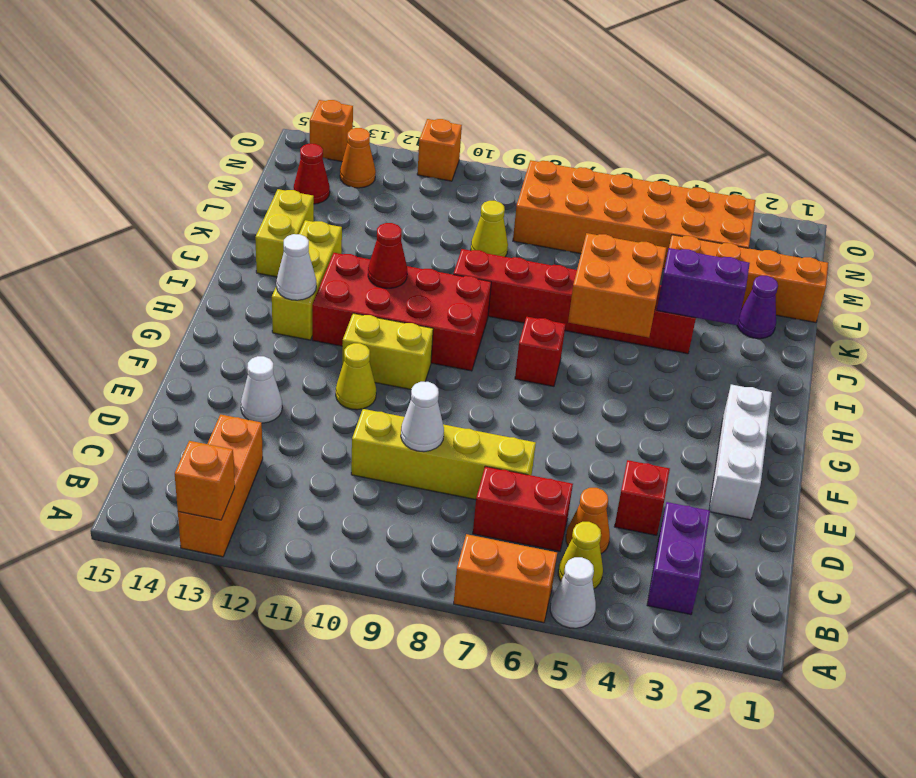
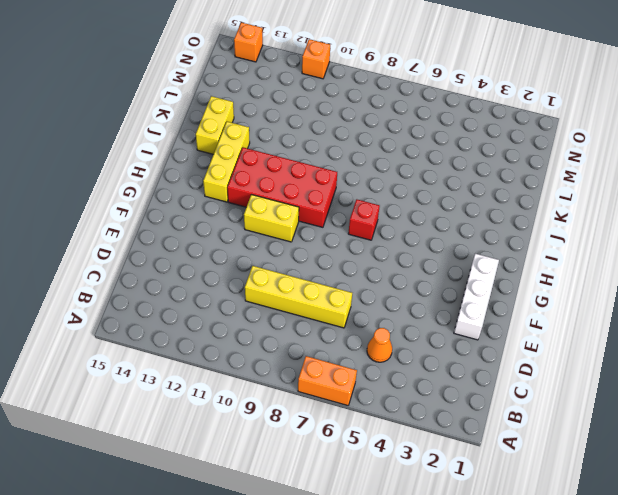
none -> white cone A5 level 1
none -> orange brick A13:C13 level 1
none -> purple brick B3:C3 level 1
none -> yellow cone B5 level 1

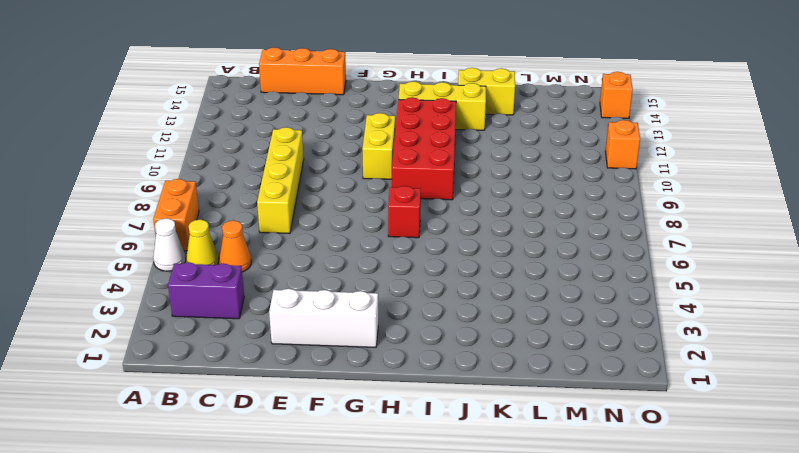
orange brick C15:E15 level 1 -> orange brick A13:C13 level 1
none -> red brick C6:C7 level 1
none -> red brick D4 level 1
none -> white cone E13 level 1
none -> yellow cone F11 level 1

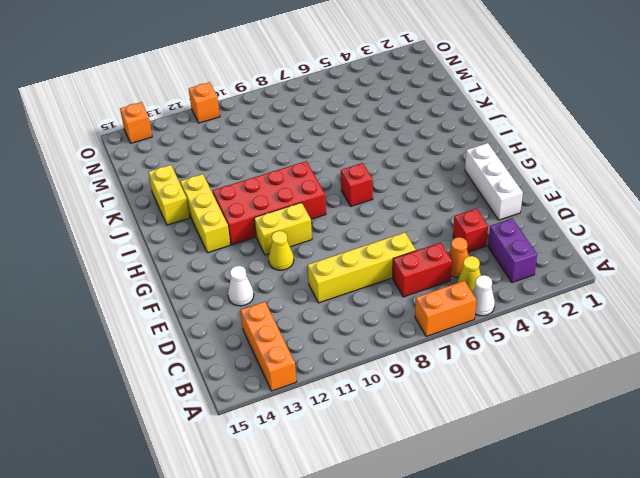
none -> red brick J4:J9 level 1
none -> purple cone K2 level 1
none -> orange brick L1:L4 level 1
none -> yellow cone L9 level 1

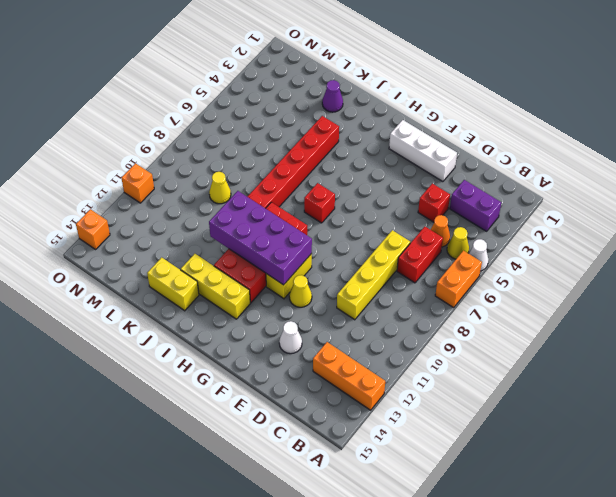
purple brick G10:J11 level 2 -> red cone I11 level 2
none -> orange brick L1:L4 level 1
none -> orange brick M3:N8 level 1
none -> red cone M14 level 1
none -> orange cone N13 level 1

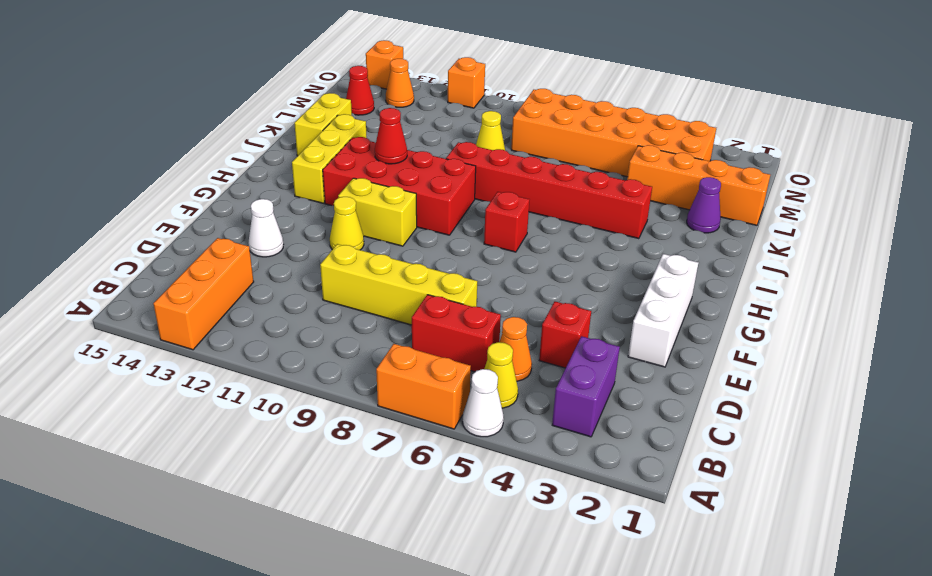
none -> orange brick A13 level 2
none -> white cone D9 level 2
none -> white cone H13 level 2
none -> orange brick I5:J6 level 2

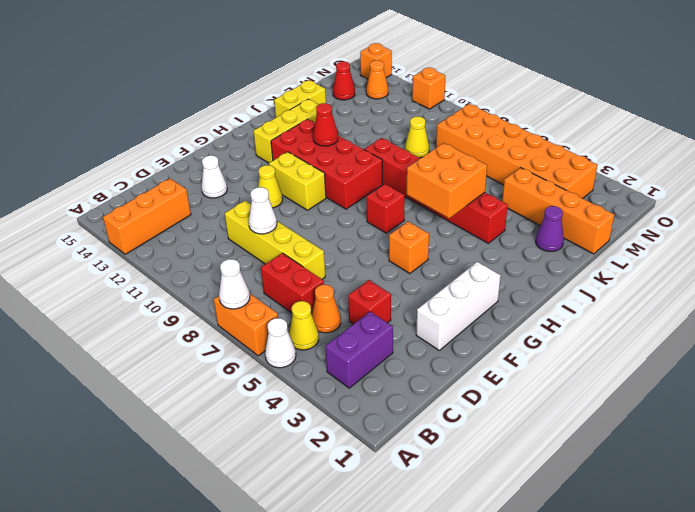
white cone A7 level 2 -> white cone H13 level 2
orange brick G5 level 1 -> orange brick A13 level 2
none -> purple brick J3:J4 level 2

